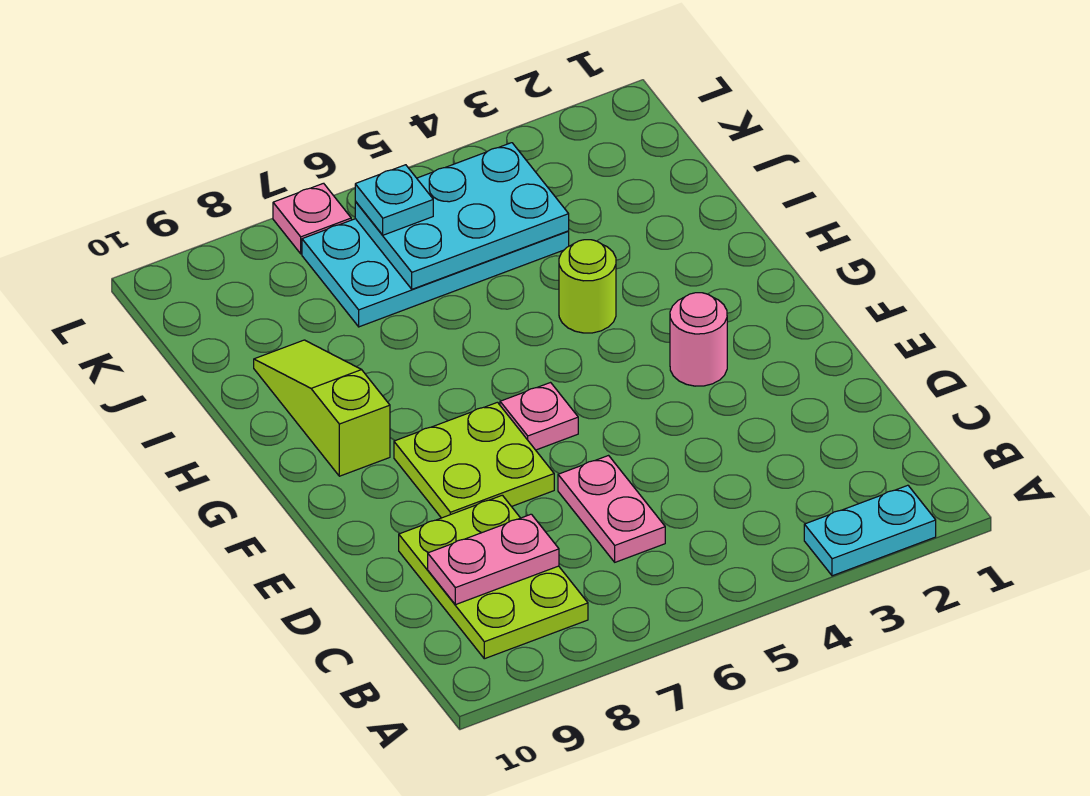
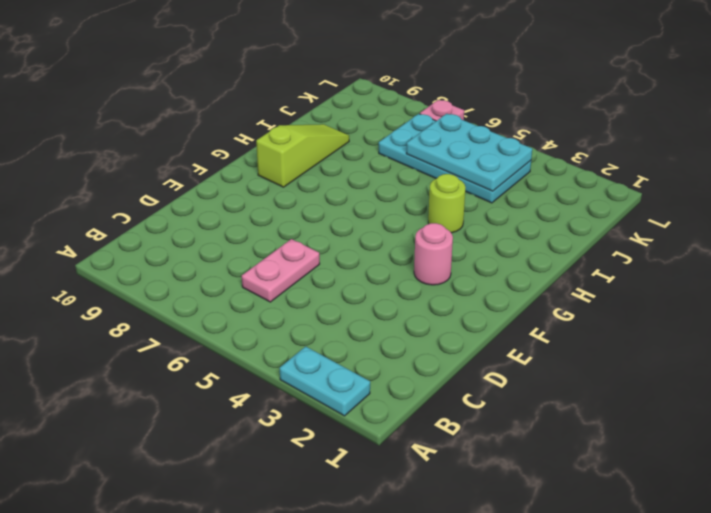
none -> lime plate B8:D9 level 1
none -> lime plate E7:F8 level 1
none -> pink plate F6 level 1

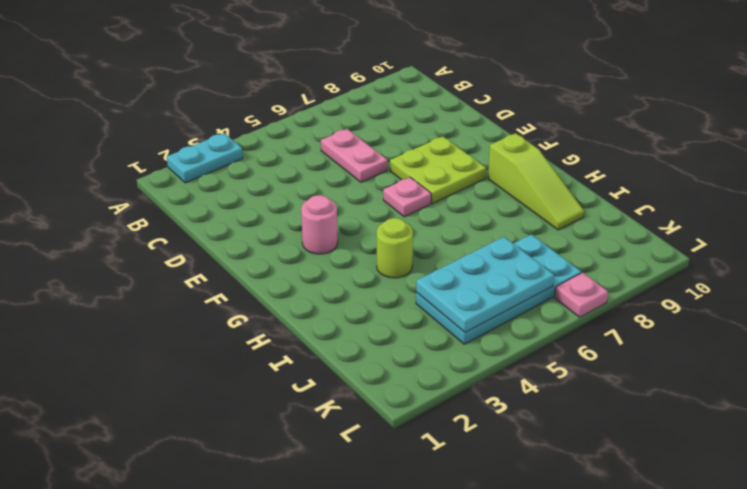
none -> lime plate B8:D9 level 1
none -> pink plate C8:C9 level 2
none -> cyan plate K6 level 3

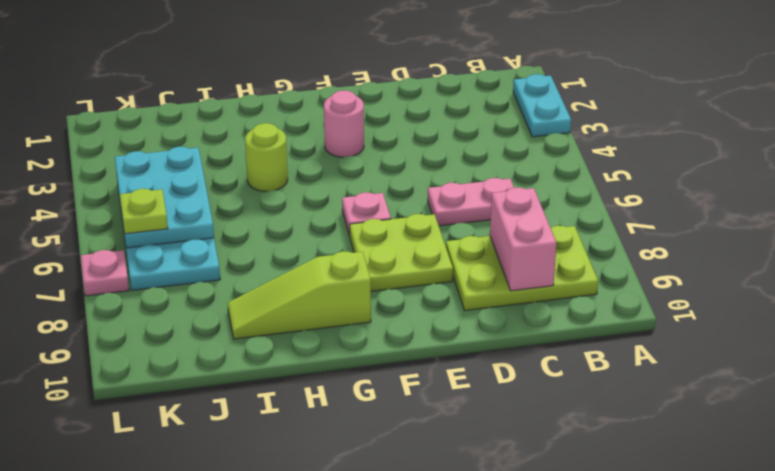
pink brick C8:C9 level 2 -> pink plate C8:C9 level 2
lime plate K6 level 3 -> cyan plate K6 level 3

